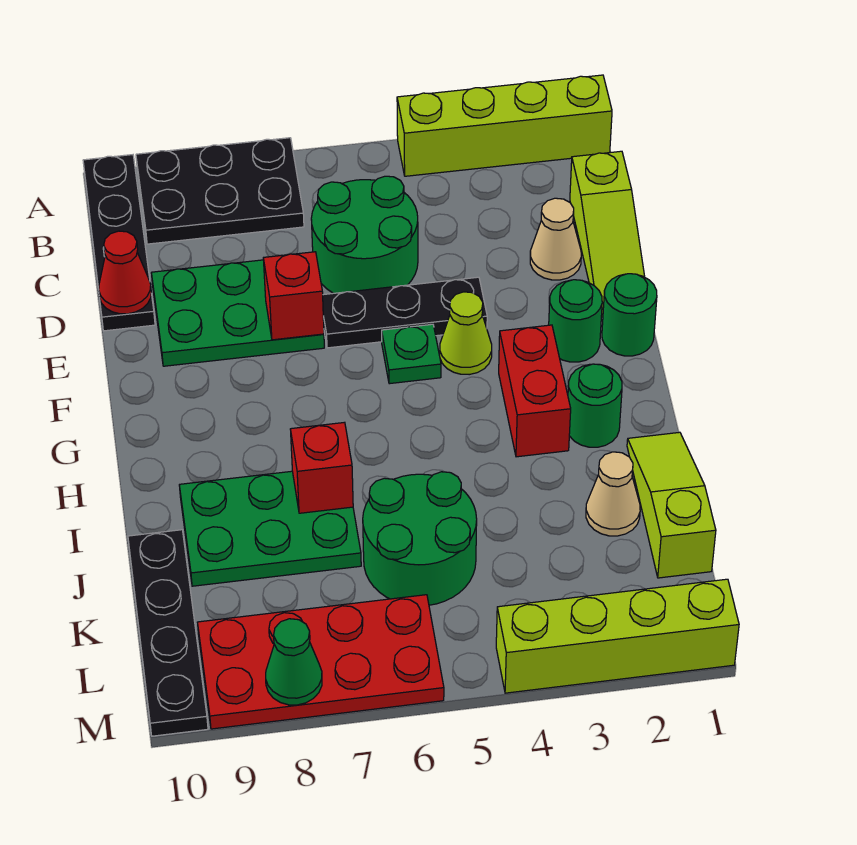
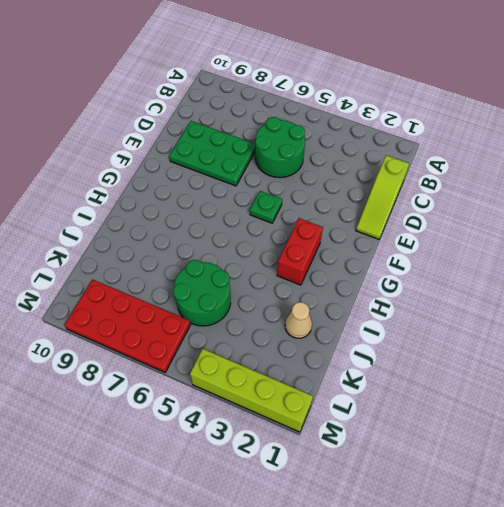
none -> lime brick A1:A4 level 1
none -> black plate A7:B9 level 1
none -> black plate A10:D10 level 1

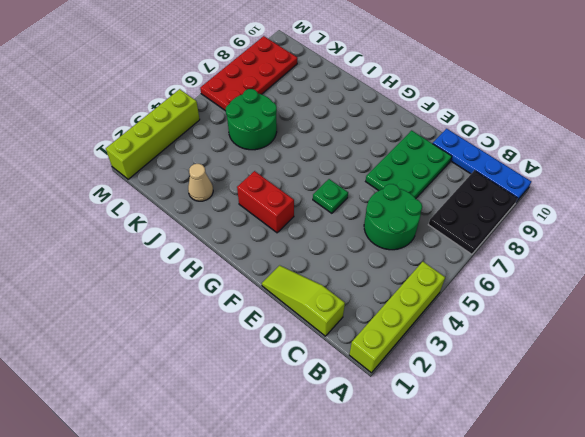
blue plate A10:D10 level 1 -> black plate A10:D10 level 1
none -> tan cone D2 level 1
none -> black plate E4:E6 level 1
none -> green round brick F1 level 1

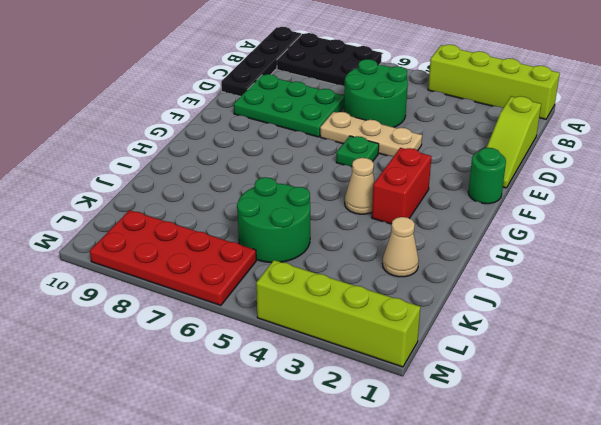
tan plate E4:E6 level 1 -> black plate E4:E6 level 1
tan cone H4 level 1 -> tan cone D2 level 1
none -> green round brick F2 level 1
none -> lime cone F4 level 1
none -> green round brick H2 level 1

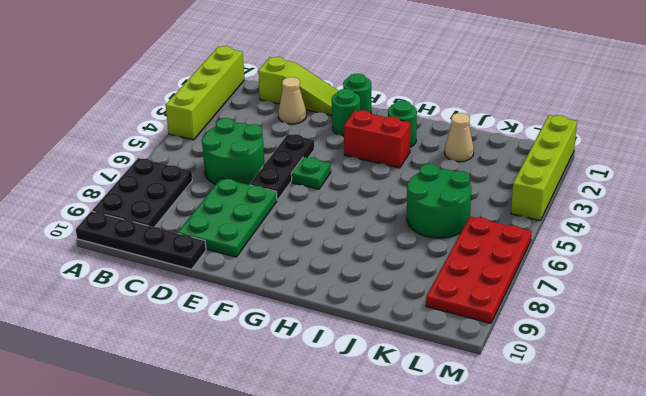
none -> lime cone F4 level 1
none -> lime slope I1:K1 level 1 top K
none -> green plate I7:J9 level 1

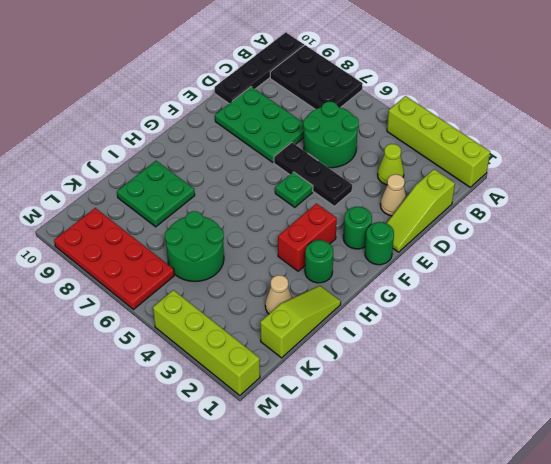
lime cone C3 level 1 -> lime cone F4 level 1
green plate I8:J9 level 1 -> green plate I7:J9 level 1
none -> black plate J10:M10 level 1
none -> red cone D10 level 2
none -> red brick E7 level 2

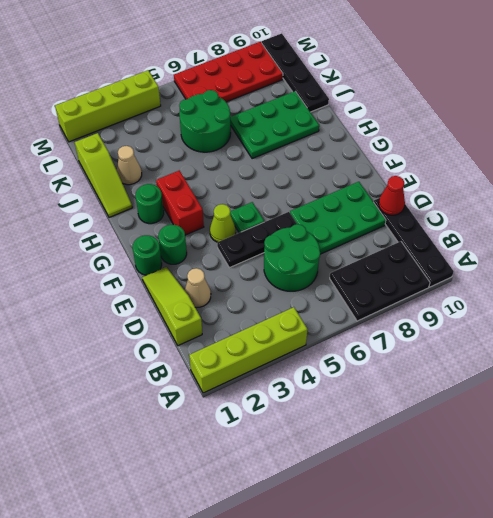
none -> red brick E7 level 2
none -> red brick I7 level 2
none -> green cone M8 level 2

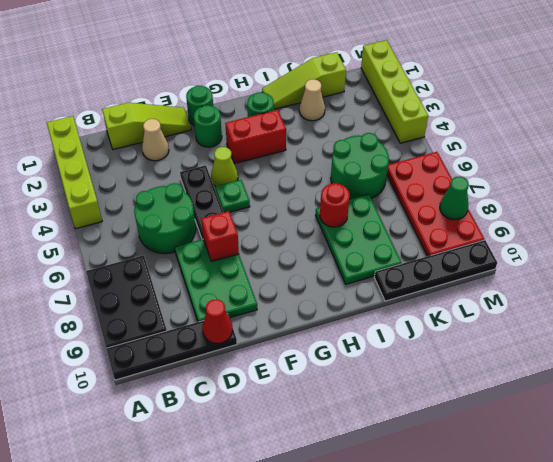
red round brick I7 level 2 -> red brick I7 level 2

